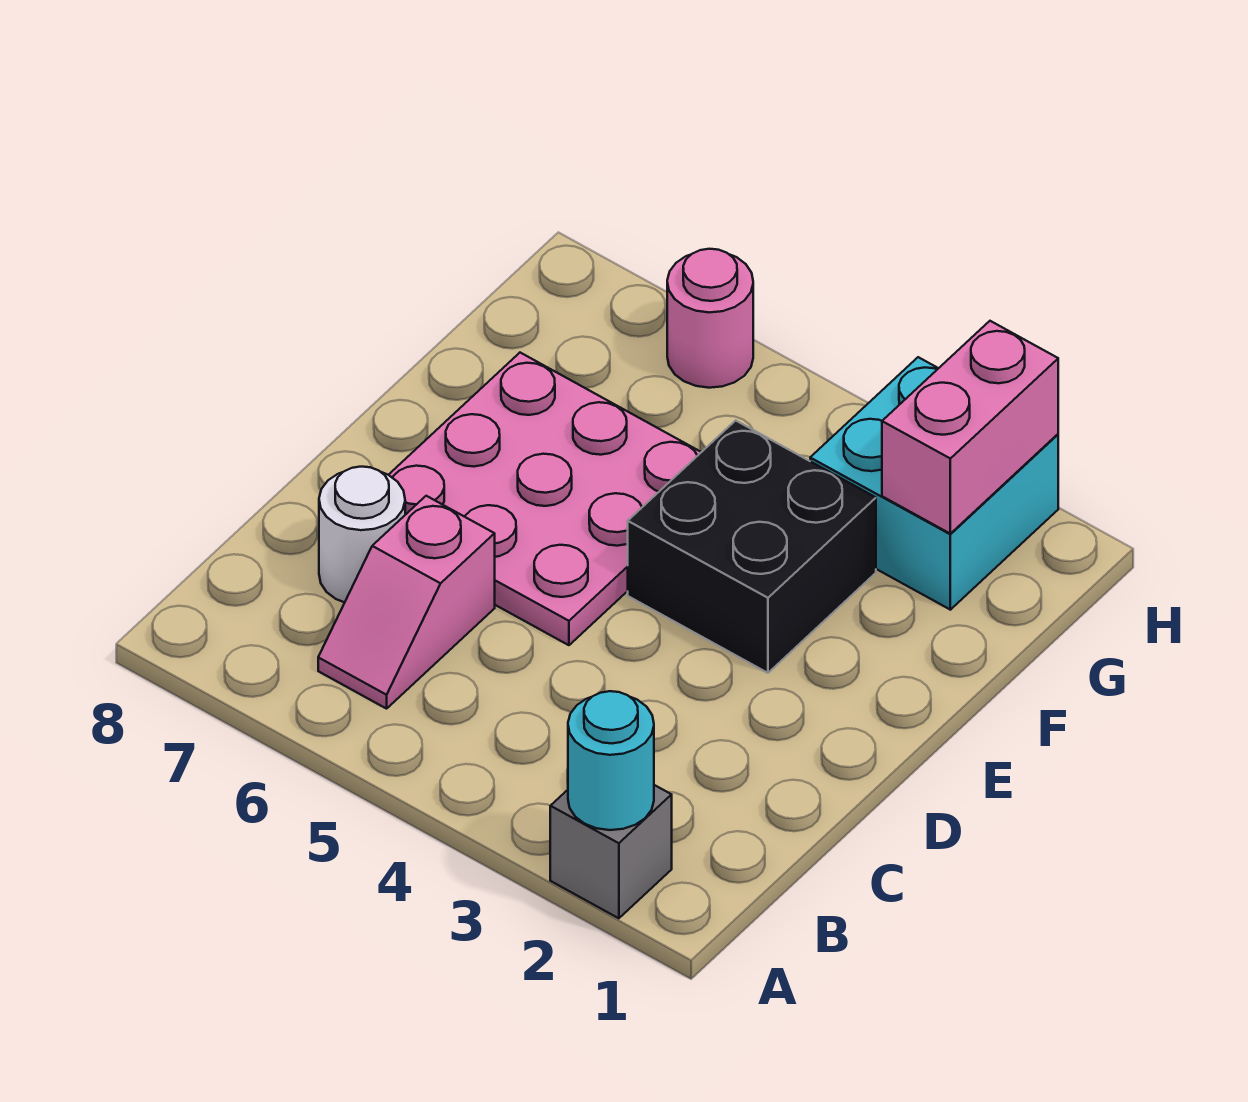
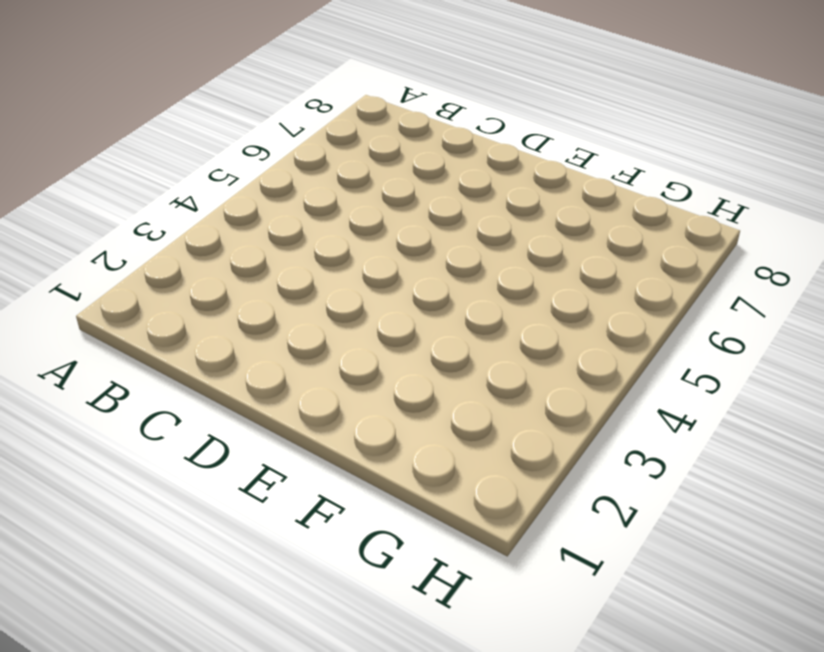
none -> grey brick A2 level 1
none -> pink slope B6:C6 level 1 top C

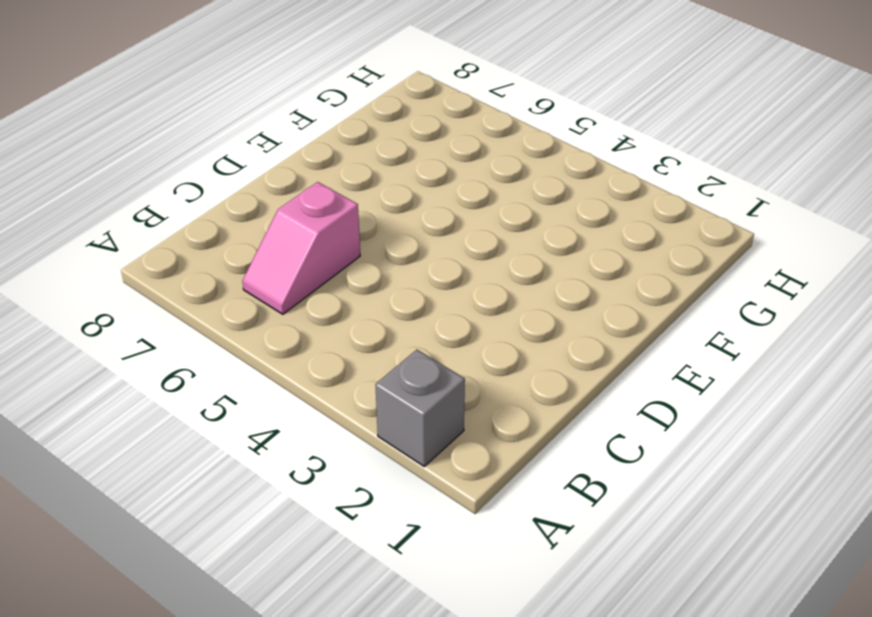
none -> white round brick C7 level 1
none -> pink plate D5:F7 level 1

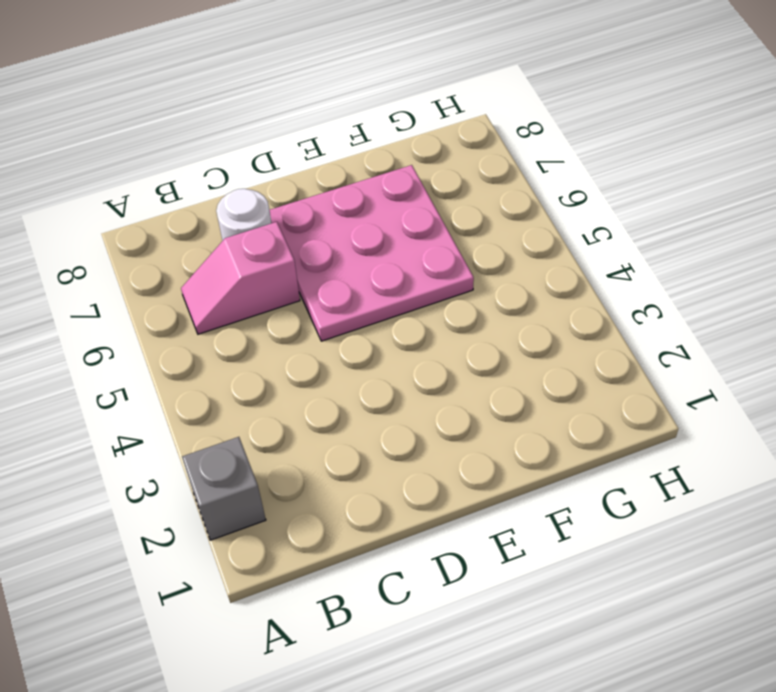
none -> black brick E3:F4 level 1
none -> cyan brick G2:H3 level 1

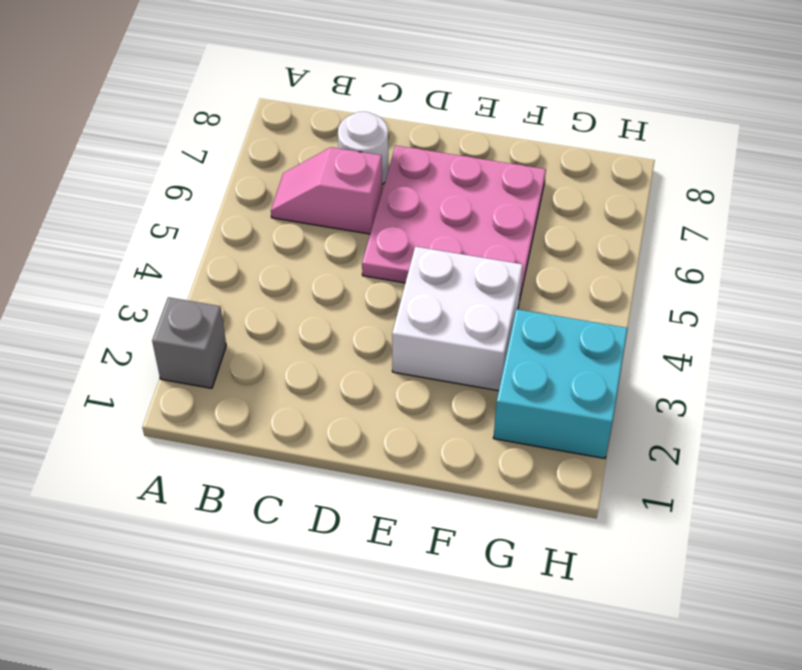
white brick E3:F4 level 1 -> black brick E3:F4 level 1
none -> pink round brick H6 level 1
none -> cyan round brick A2 level 2

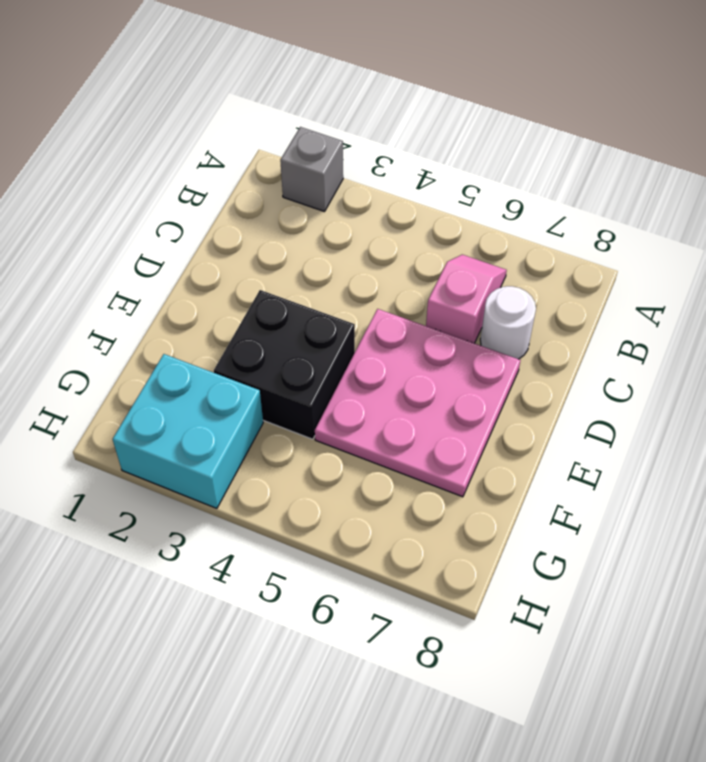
none -> pink round brick H6 level 1
none -> cyan round brick A2 level 2

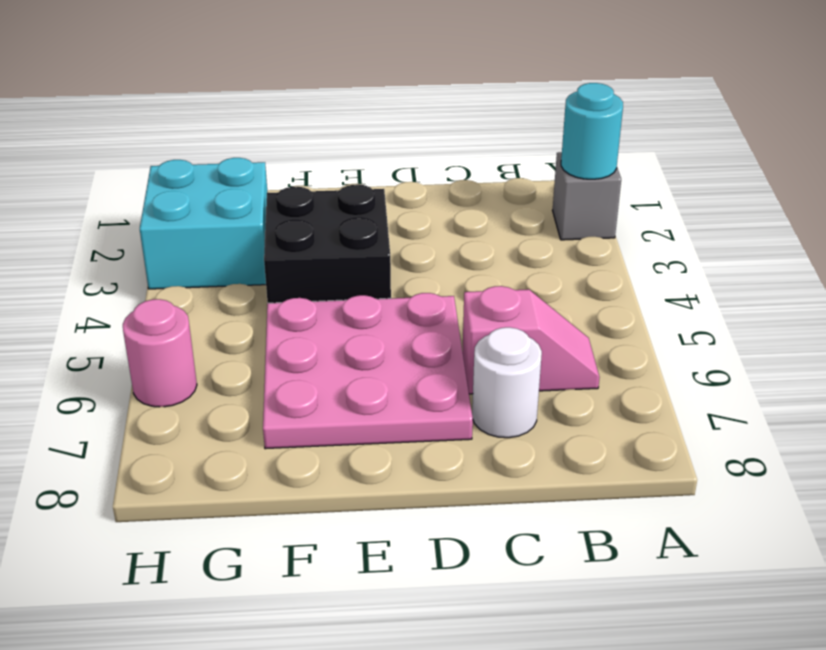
none -> pink brick G2:H2 level 2

